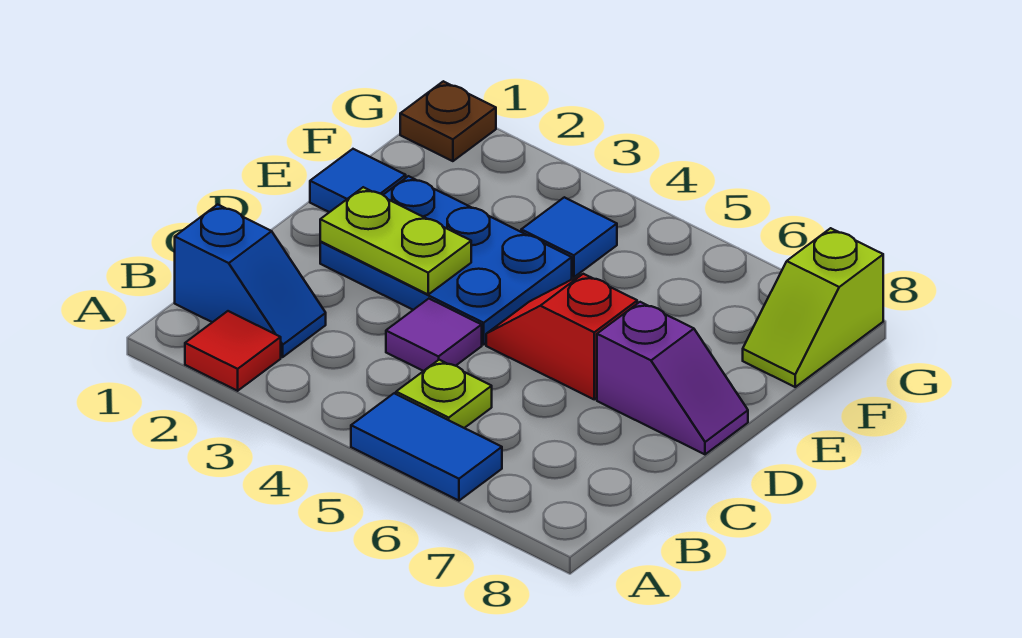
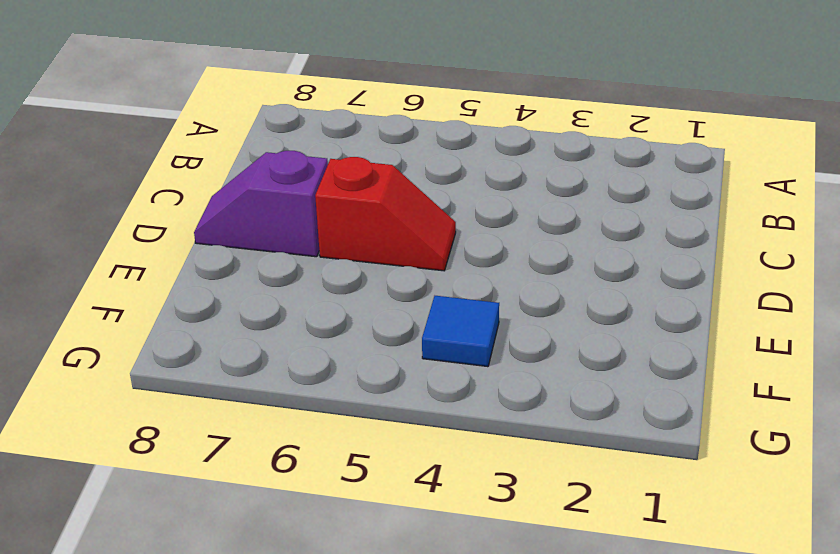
none -> red tile A2 level 1
none -> blue tile A5:A6 level 1
none -> blue slope B1:B2 level 1 top 1

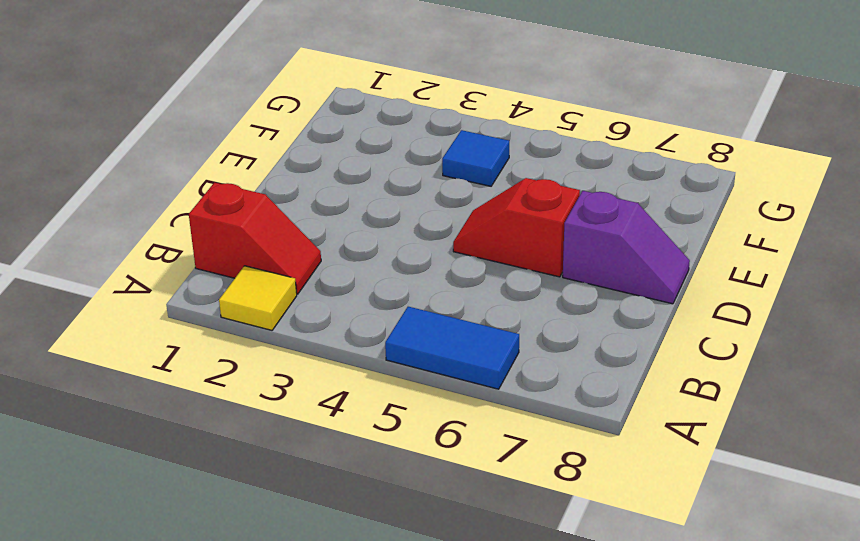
yellow tile A2 level 1 -> red tile A2 level 1
red slope B1:B2 level 1 top 1 -> blue slope B1:B2 level 1 top 1
none -> lime plate B5 level 1
none -> purple tile C4 level 1
none -> blue plate D2:E4 level 1

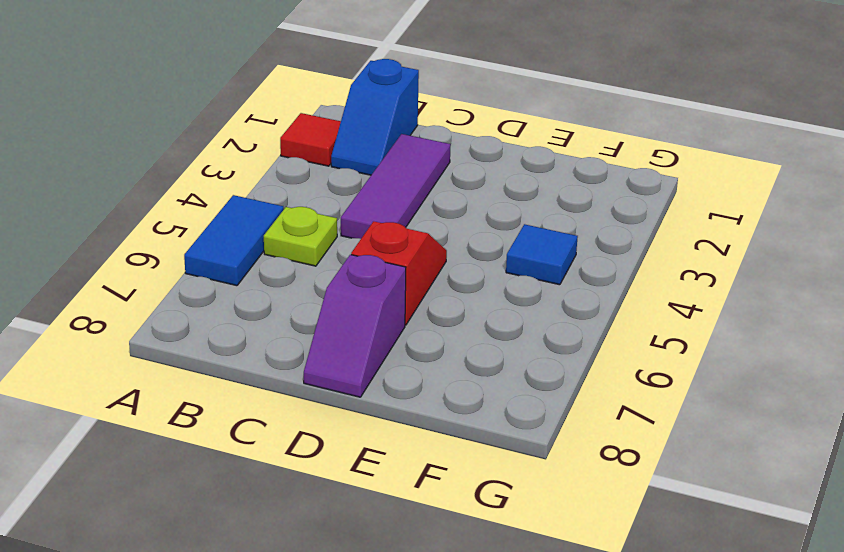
purple tile C2:C4 level 1 -> purple tile C4 level 1
none -> blue plate D2:E4 level 1
none -> blue tile E1 level 1
none -> lime slope F8:G8 level 1 top G

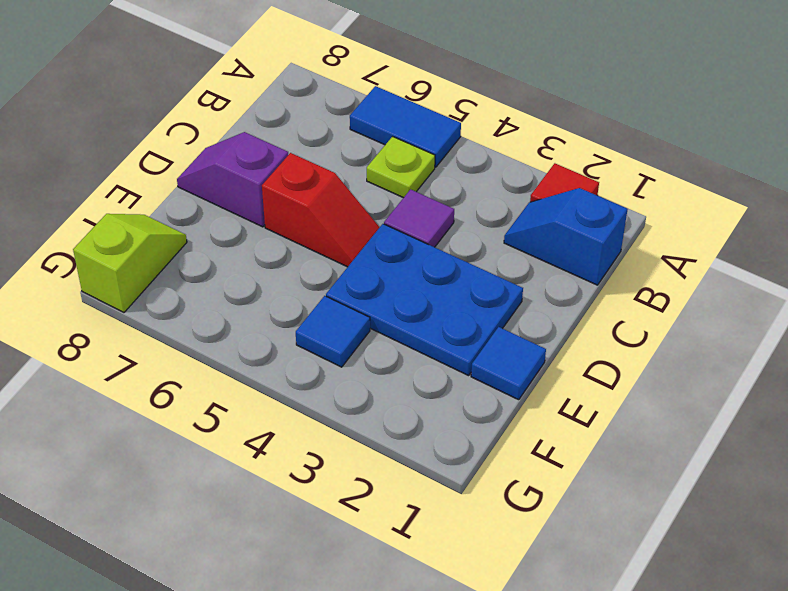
none -> brown plate G1 level 1
none -> lime plate D2:D3 level 2

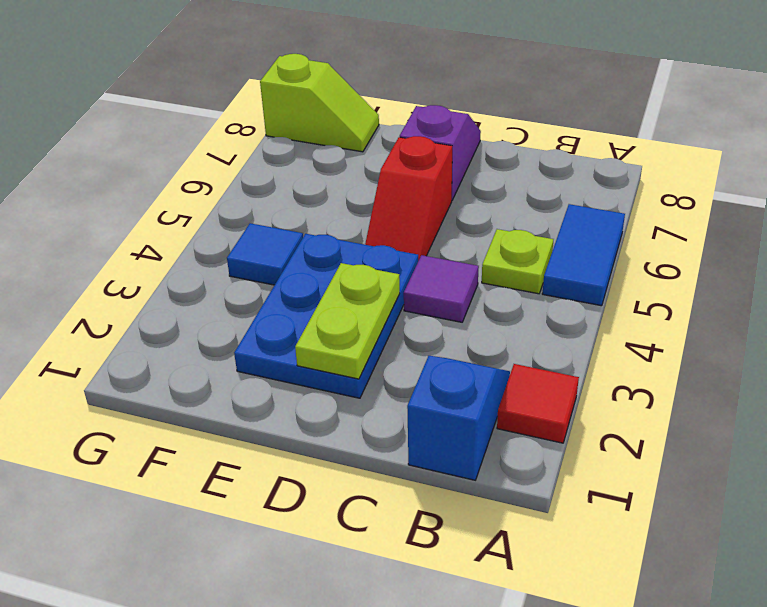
none -> blue tile E1 level 1
none -> brown plate G1 level 1

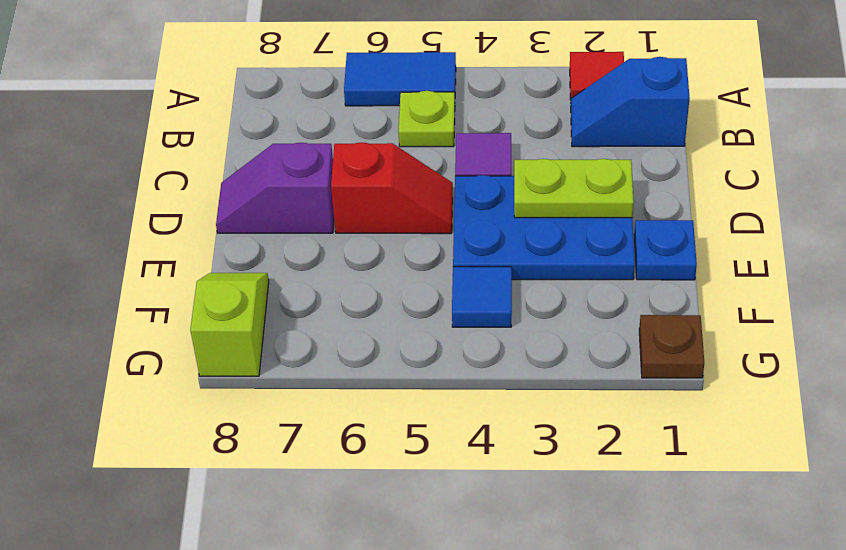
blue plate E1 level 1 -> blue tile E1 level 1

